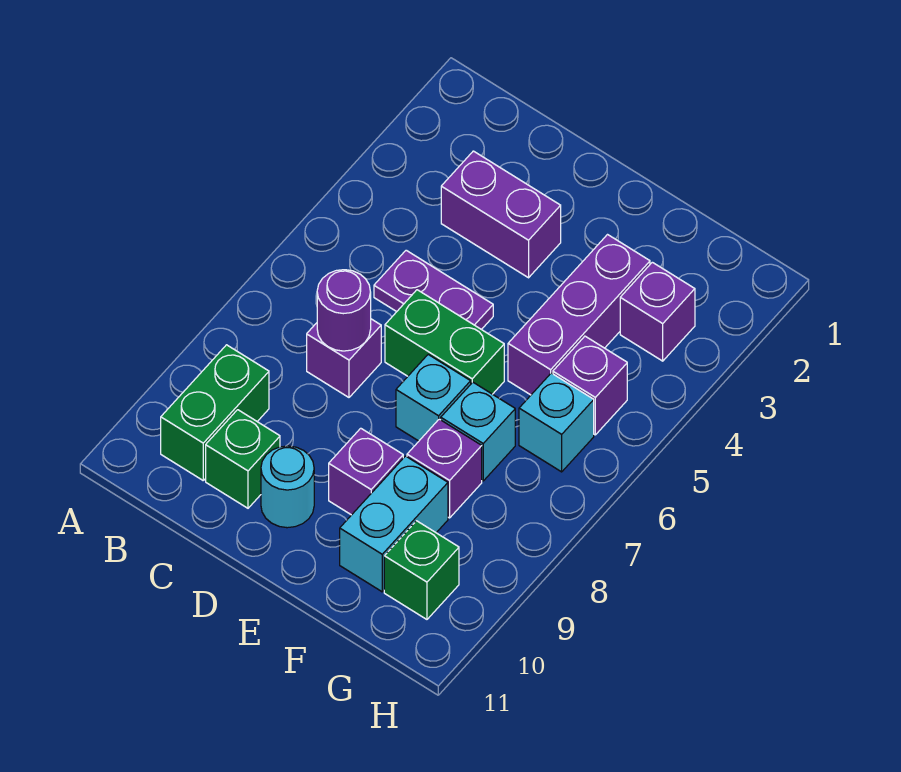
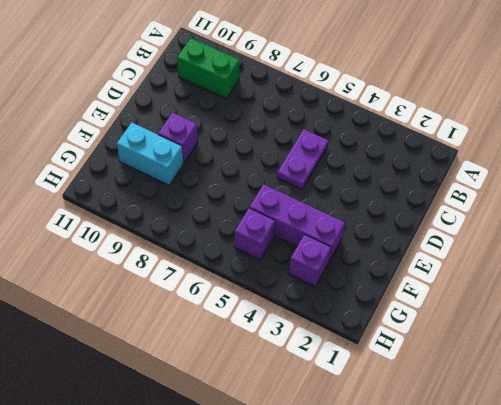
none -> purple brick C3:D3 level 1
none -> purple brick C7 level 1
none -> green brick C10 level 1

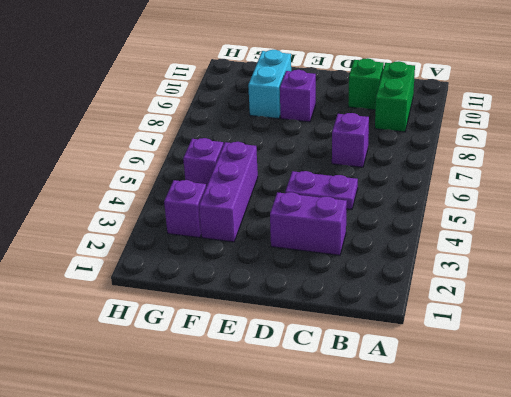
none -> green brick D6:E6 level 1
none -> cyan round brick D10 level 1
none -> cyan brick E7 level 1

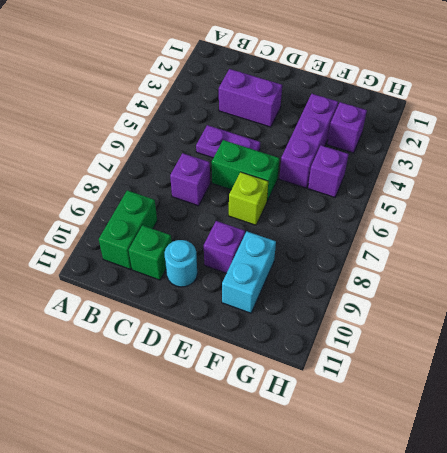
lime brick E7 level 1 -> cyan brick E7 level 1
none -> cyan brick F7 level 1
none -> purple brick F8 level 1
none -> cyan brick G6 level 1

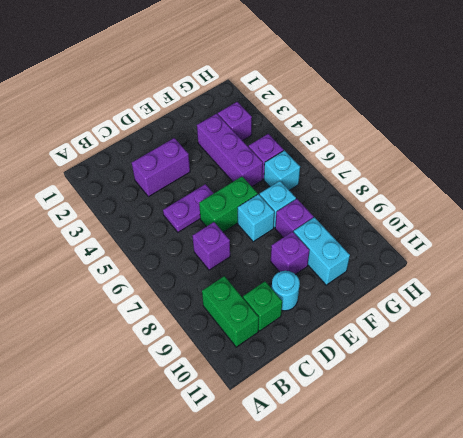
none -> green brick G10 level 1
none -> purple round brick C7 level 2

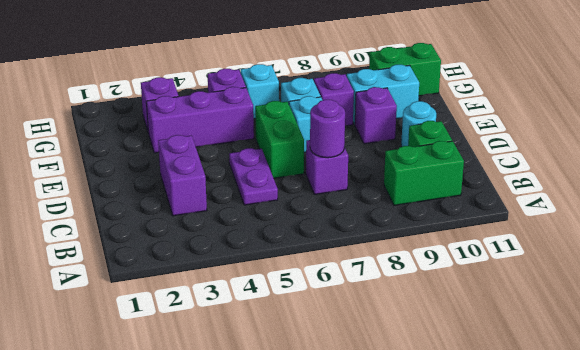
green brick G10:G11 level 1 -> green brick G10 level 1

